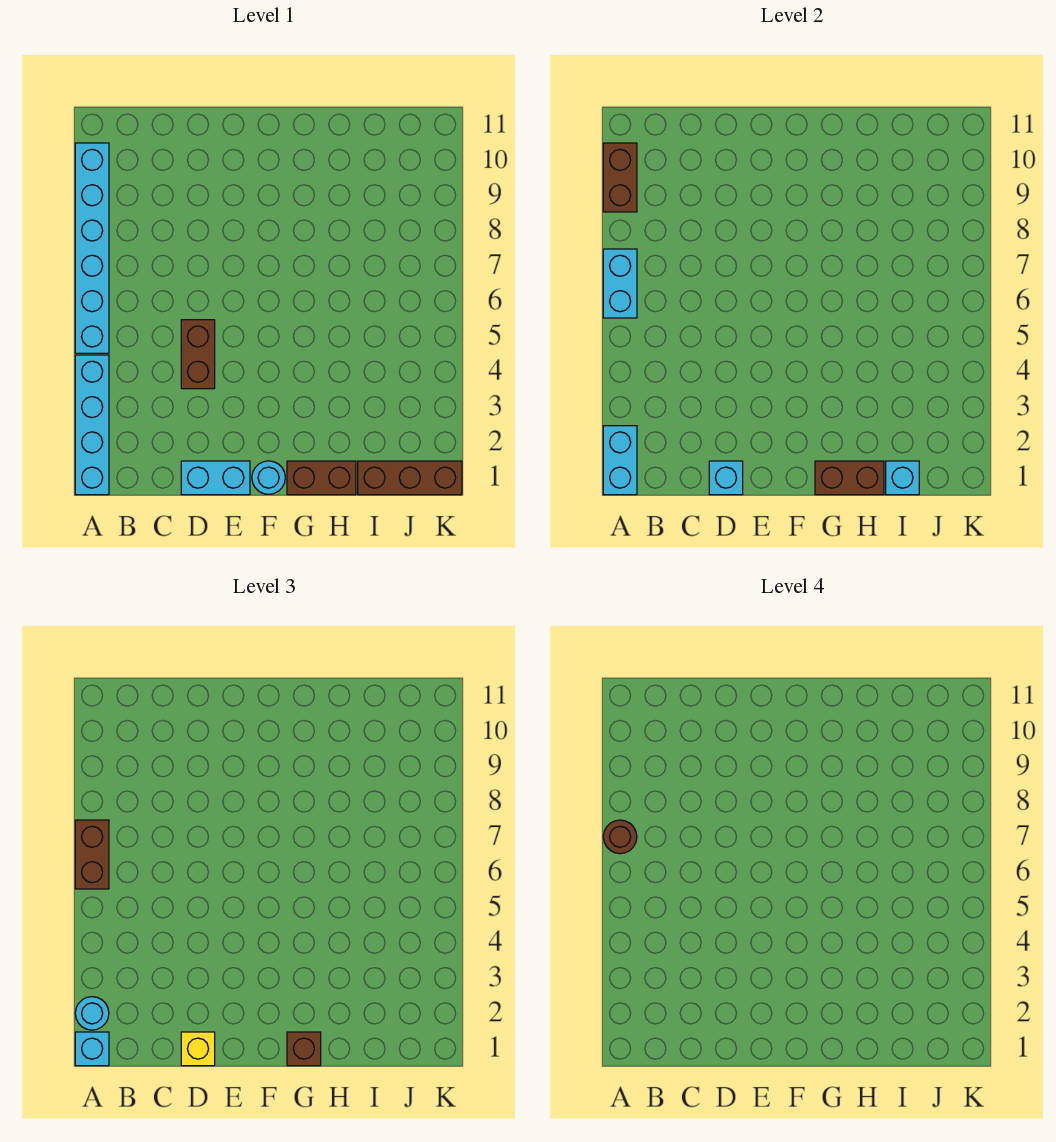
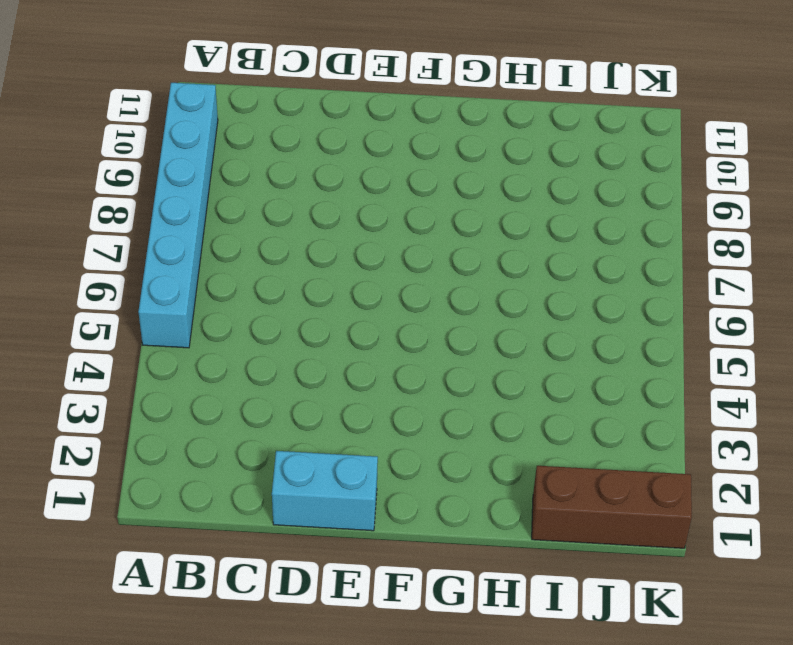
none -> cyan brick A1:A4 level 1
none -> brown brick D4:D5 level 1
none -> cyan round brick F1 level 1

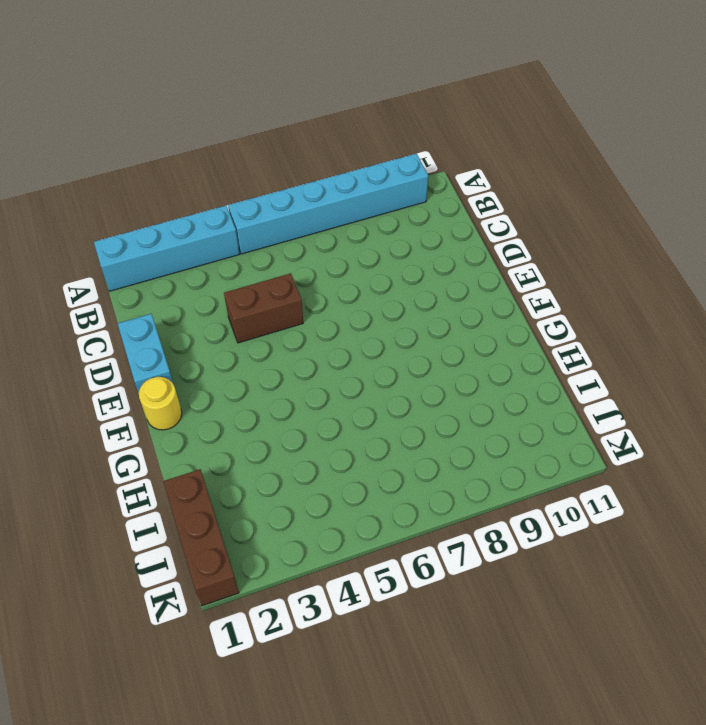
yellow round brick F1 level 1 -> cyan round brick F1 level 1
none -> brown brick G1:H1 level 1
none -> cyan brick A1:A2 level 2
none -> cyan brick A6:A7 level 2

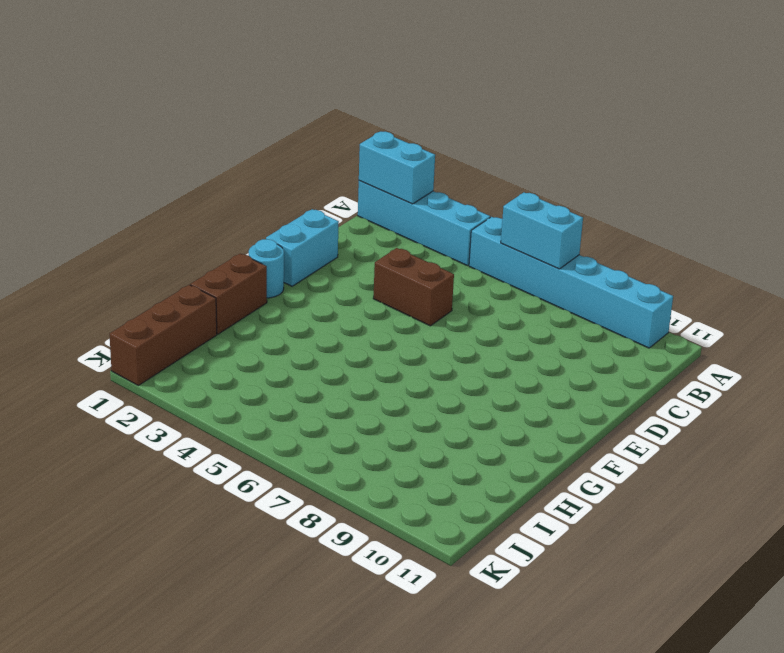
none -> brown brick A9:A10 level 2
none -> cyan brick D1 level 2
none -> brown brick G1:H1 level 2

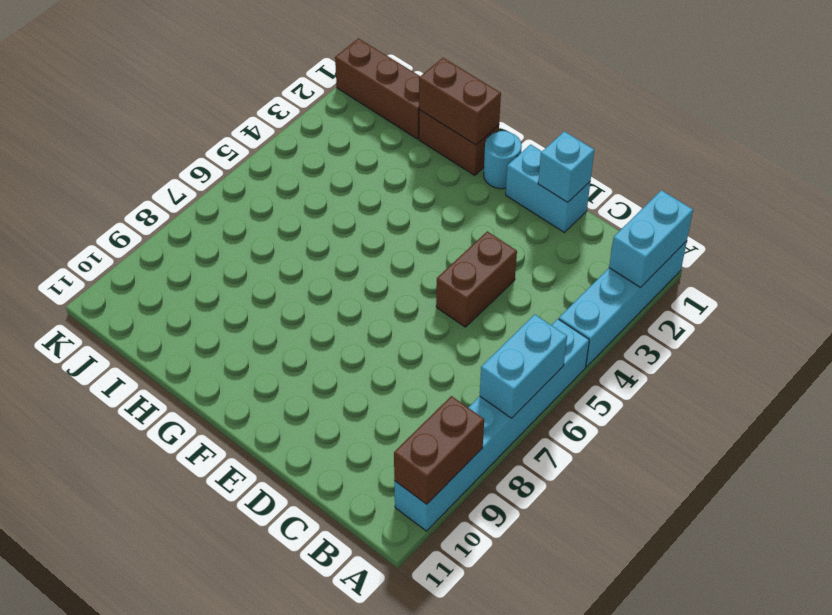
none -> cyan brick I1 level 2
none -> cyan brick A1 level 3
none -> cyan round brick A2 level 3

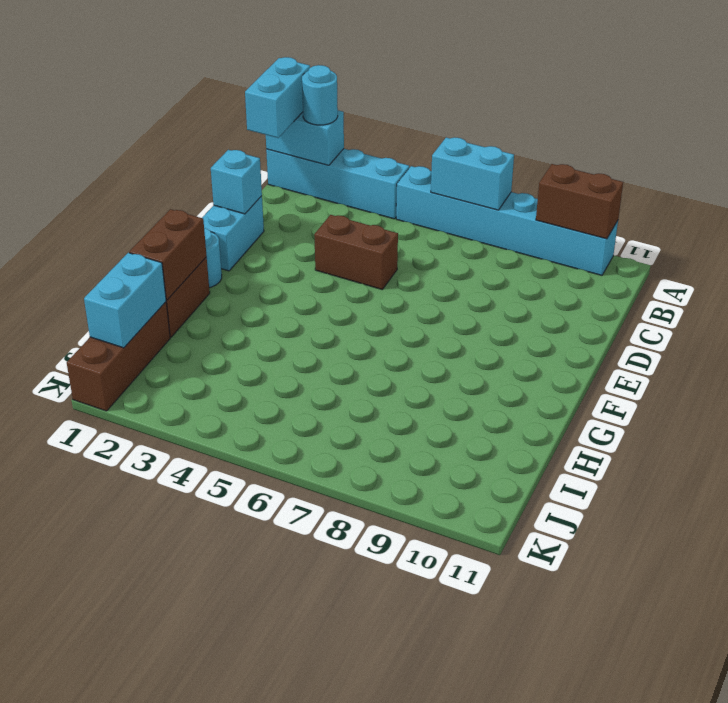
cyan brick A1:B1 level 3 -> cyan brick A1 level 3
cyan brick I1:J1 level 2 -> cyan brick I1 level 2
none -> brown brick A6:A7 level 3
none -> yellow brick D1 level 3
none -> brown brick G1 level 3

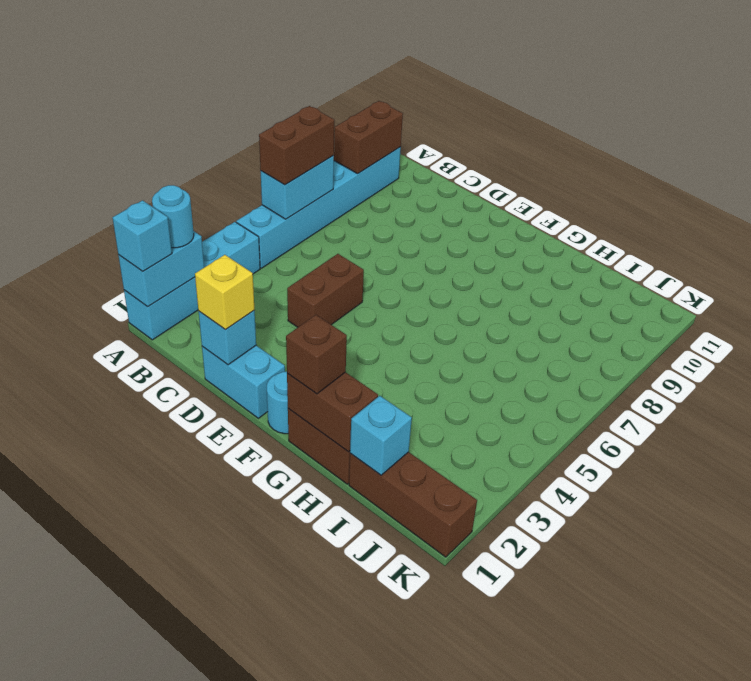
none -> brown round brick A7 level 4

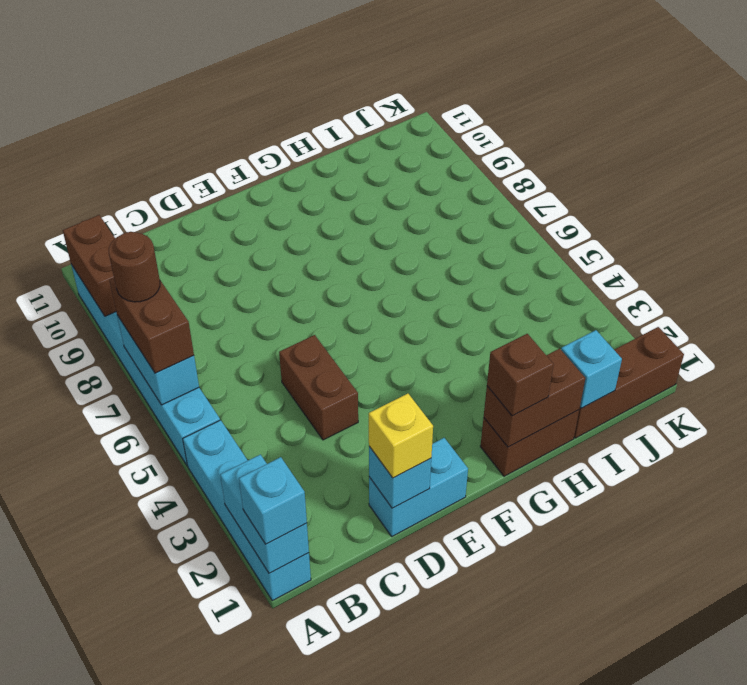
none -> cyan round brick F1 level 1
none -> cyan round brick A2 level 3

